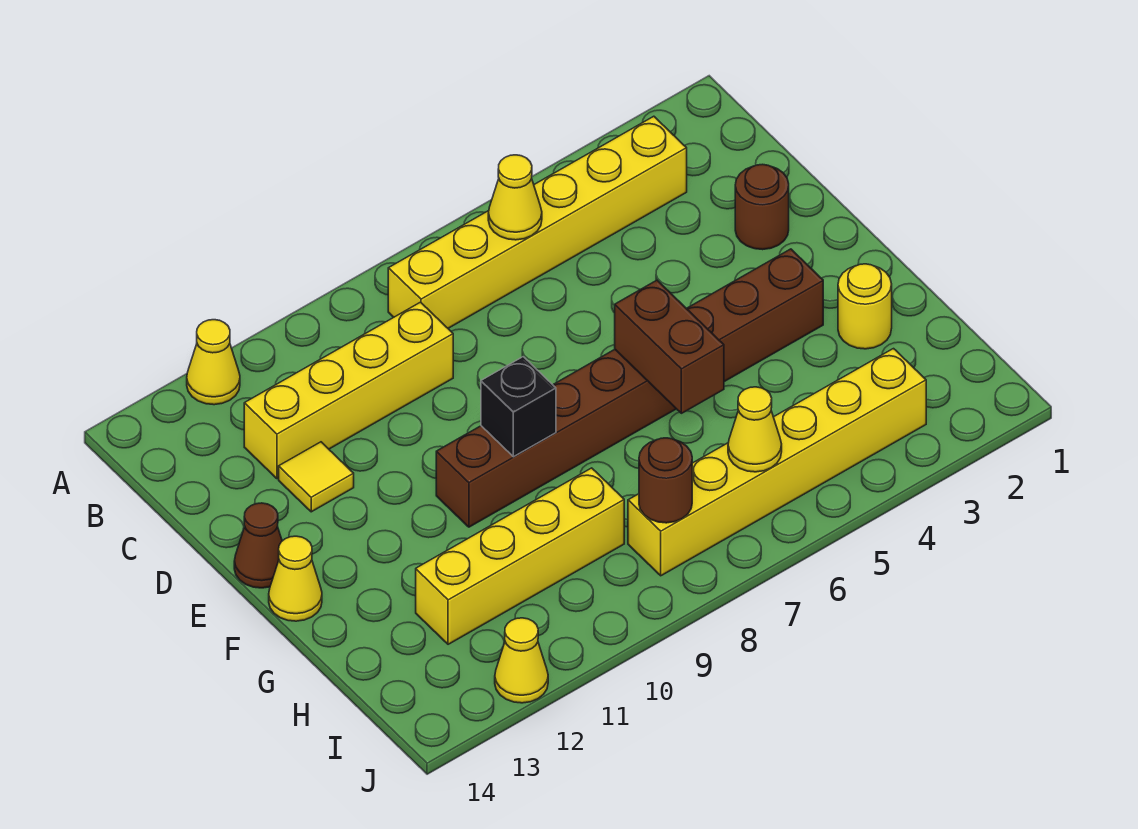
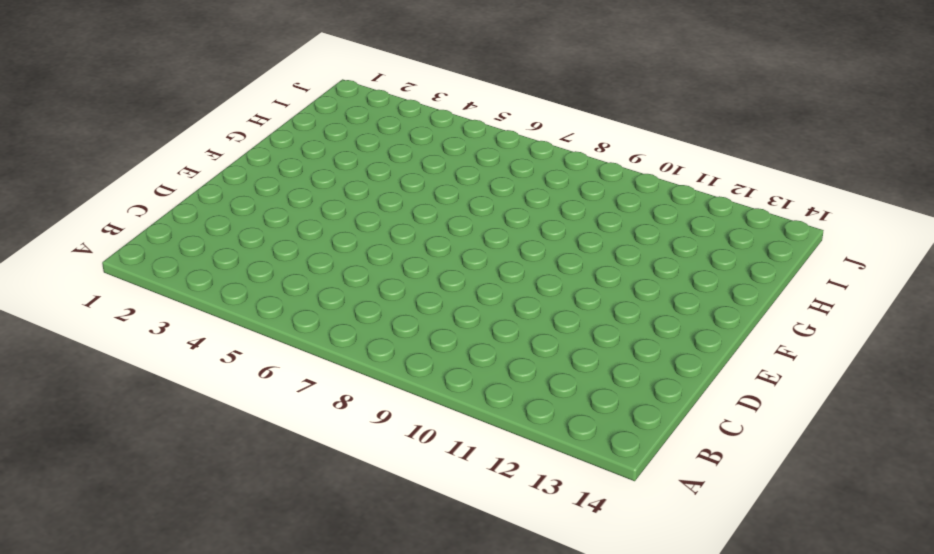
none -> yellow cone A12 level 1
none -> yellow brick B3:B8 level 1
none -> yellow brick C9:C12 level 1

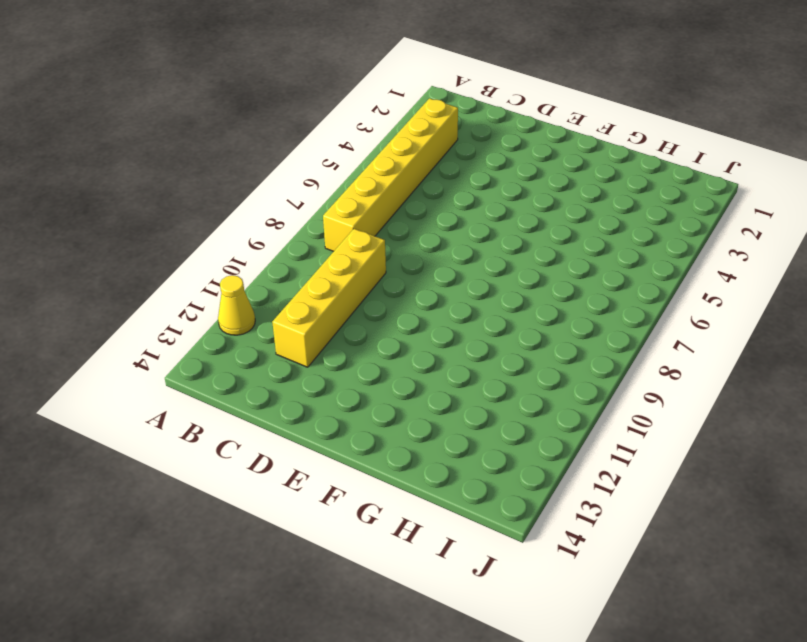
none -> brown round brick D2 level 1
none -> yellow tile D12 level 1
none -> brown cone E14 level 1

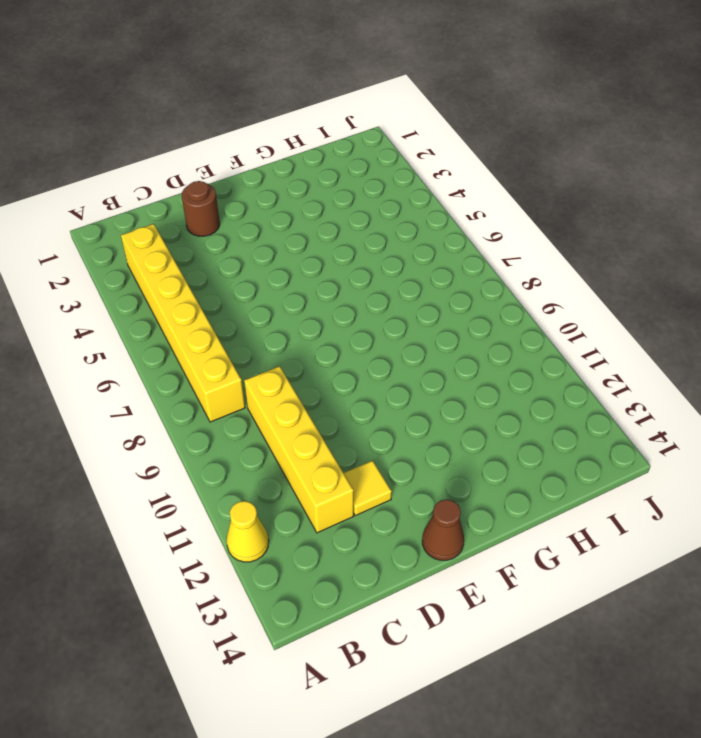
none -> brown brick F3:F10 level 1
none -> yellow cone F14 level 1
none -> yellow round brick G2 level 1

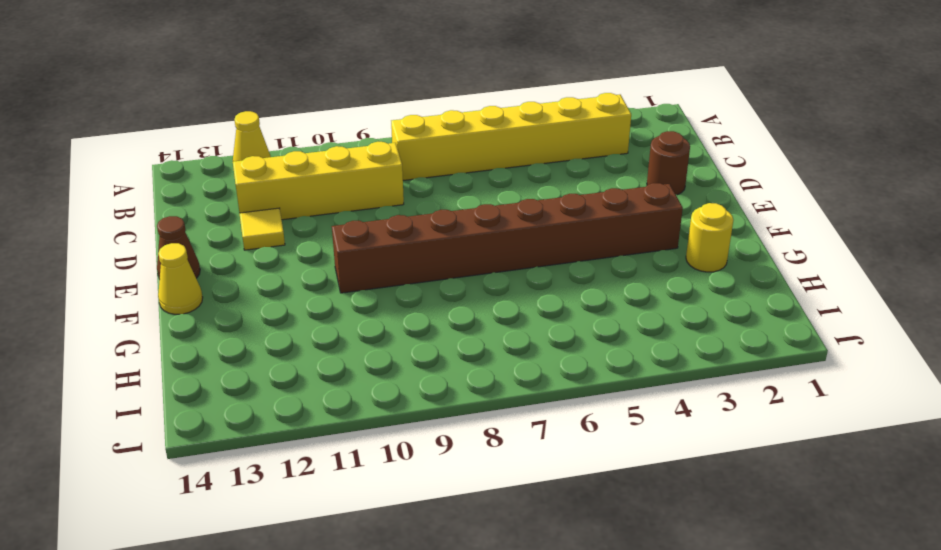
none -> yellow brick H9:H12 level 1
none -> yellow brick I3:I8 level 1
none -> yellow cone J12 level 1

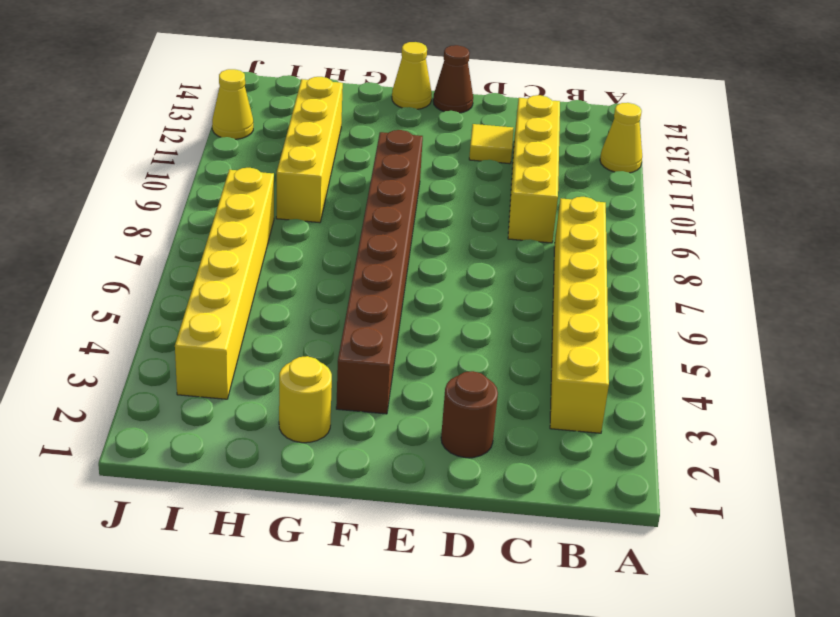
none -> yellow cone B6 level 2
none -> brown brick F6:G6 level 2
none -> black brick F9 level 2

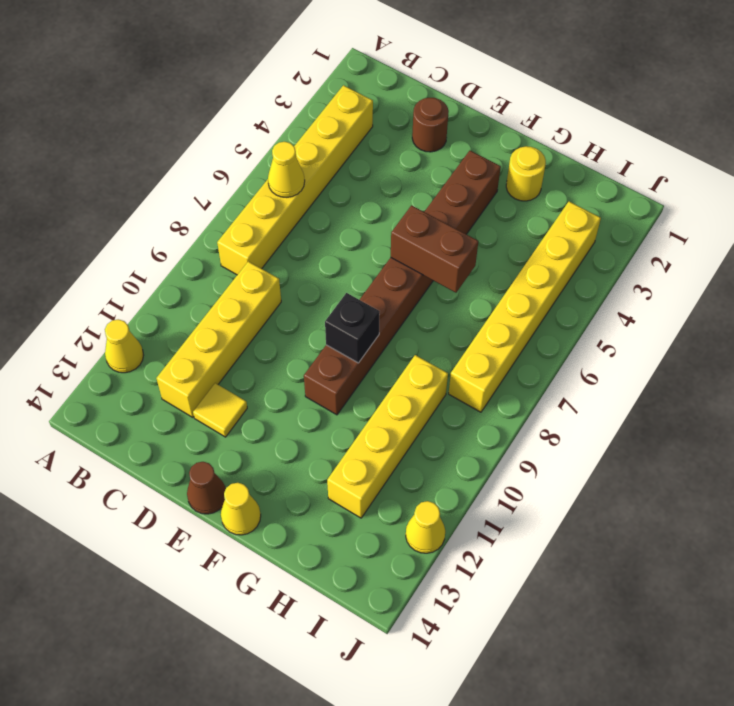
none -> yellow cone I6 level 2
none -> brown round brick I8 level 2

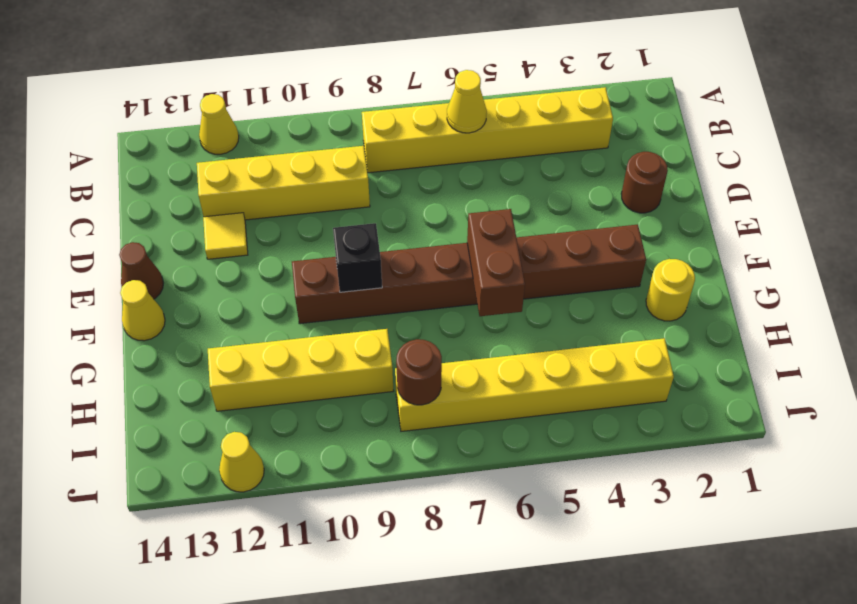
none -> yellow cone I6 level 2

